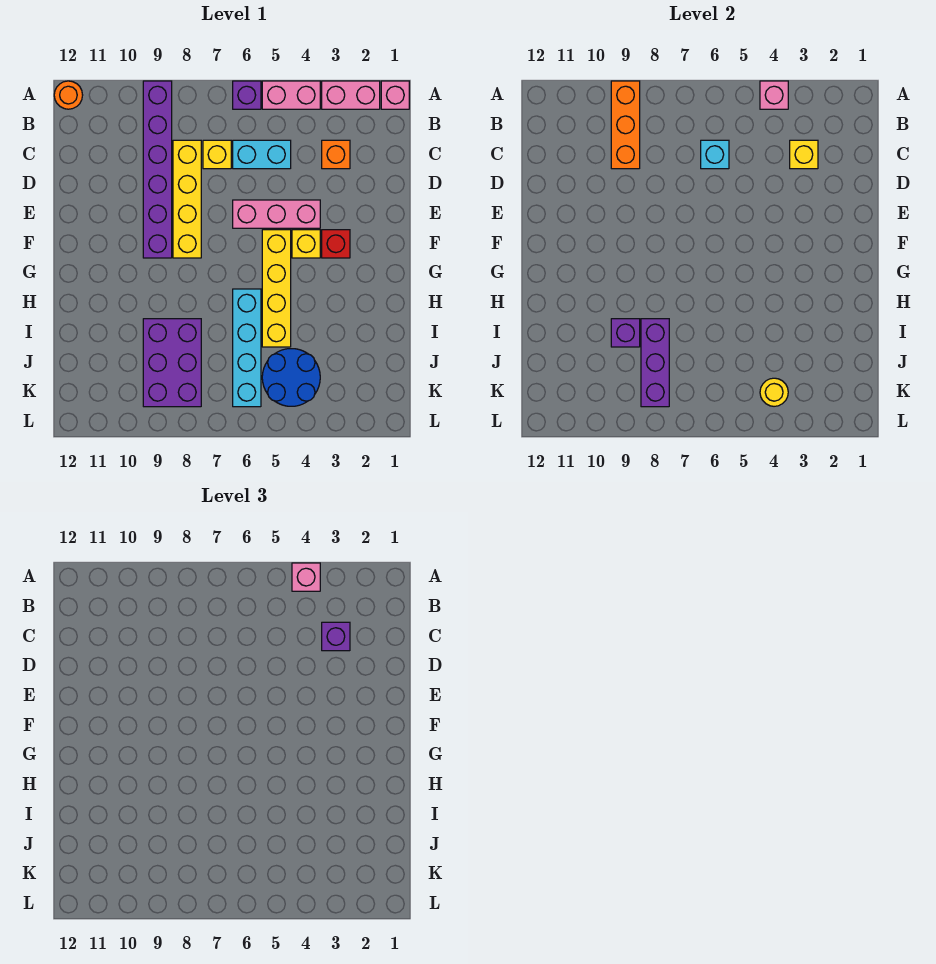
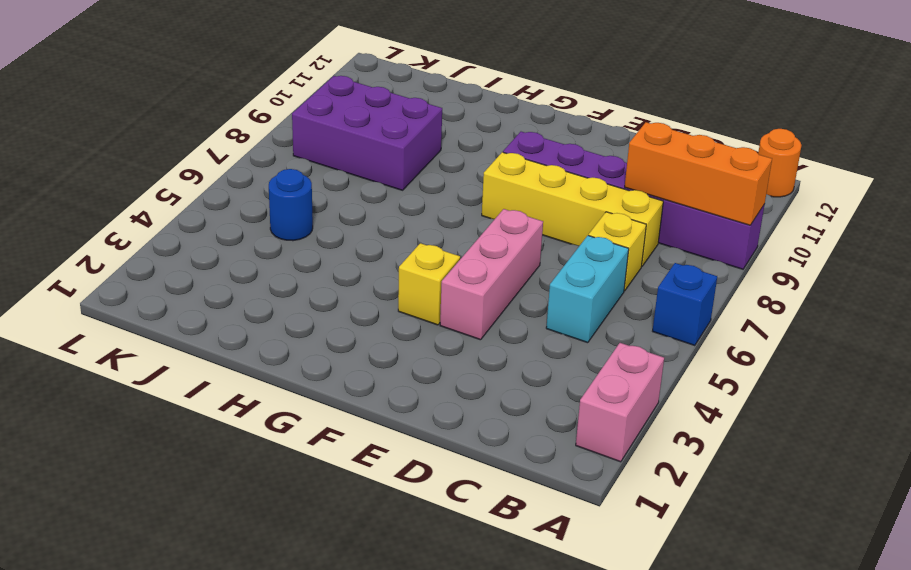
blue brick A6 level 1 -> purple brick A6 level 1
blue round brick J5 level 1 -> blue round brick J4:K5 level 1
none -> pink brick A1 level 1
none -> pink brick A4:A5 level 1
none -> orange brick C3 level 1

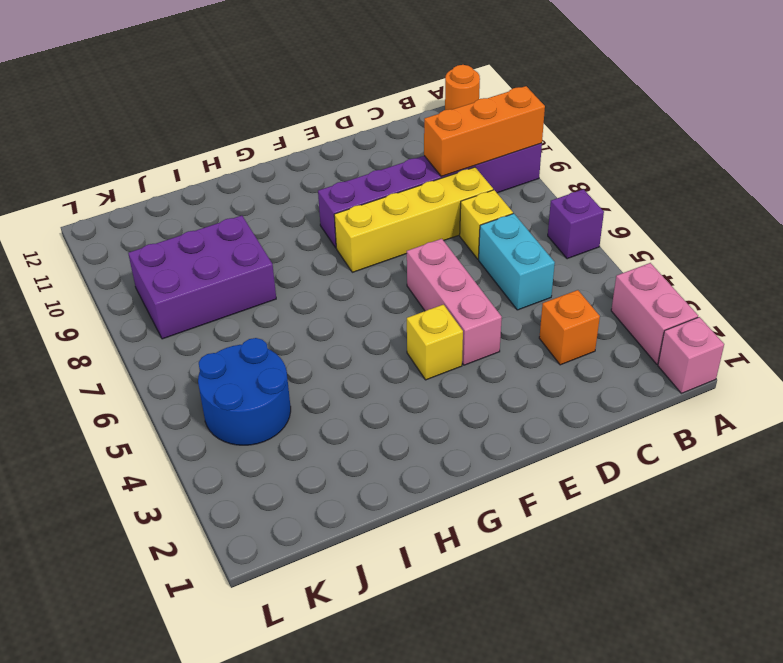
none -> pink brick A4:A5 level 1
none -> red brick F3 level 1
none -> yellow brick F5:I5 level 1

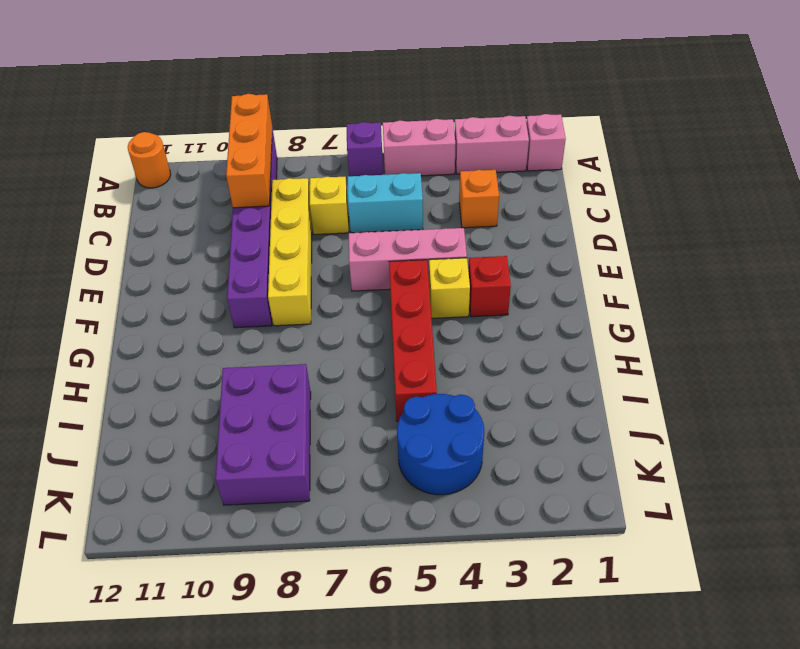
red brick F5:I5 level 1 -> yellow brick F5:I5 level 1
none -> cyan brick H6:K6 level 1
none -> pink brick A4 level 2
none -> yellow brick C3 level 2

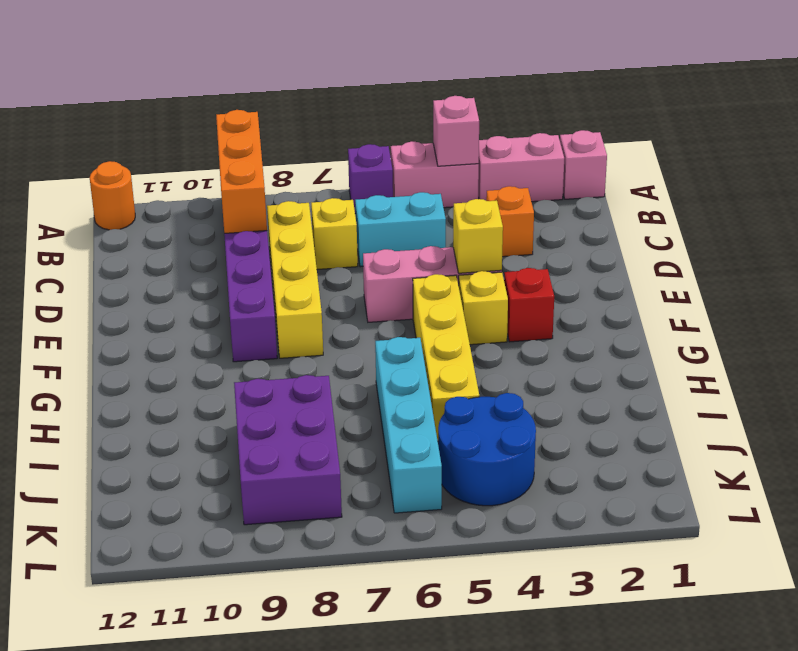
yellow brick E4 level 2 -> yellow brick C3 level 2
none -> cyan brick C6 level 2
none -> purple brick I8:K8 level 2
none -> purple brick I9 level 2

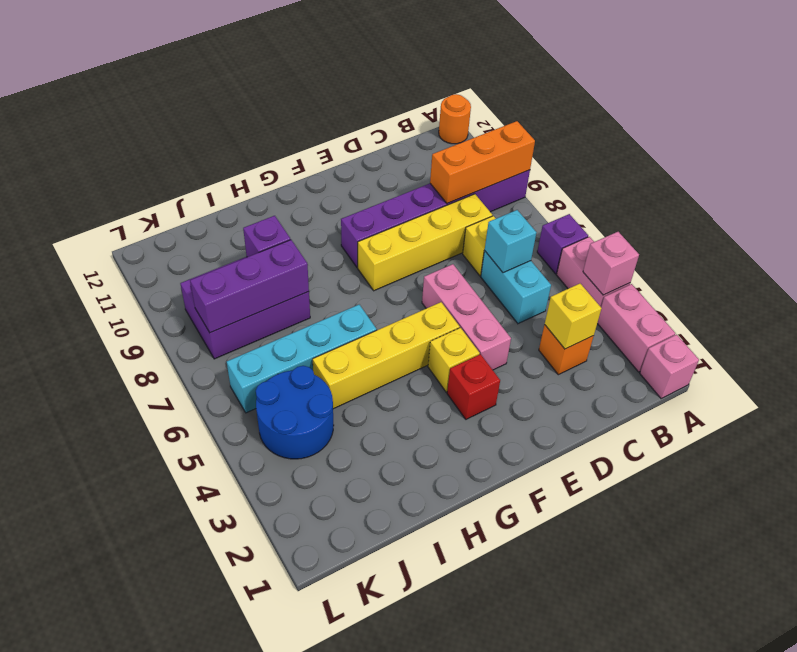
none -> yellow round brick K4 level 2
none -> pink brick A4 level 3
none -> purple brick C3 level 3

